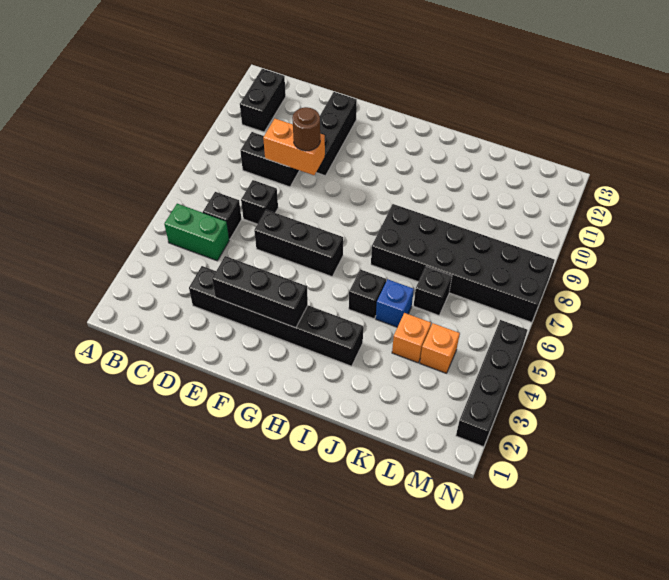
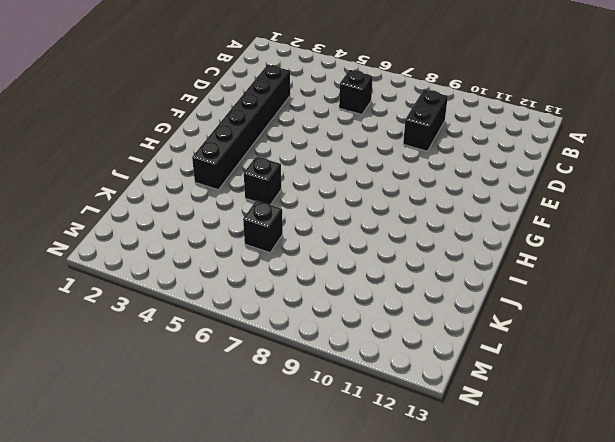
none -> green brick B5:C5 level 1
none -> black brick B11:B12 level 1
none -> black brick D7 level 1

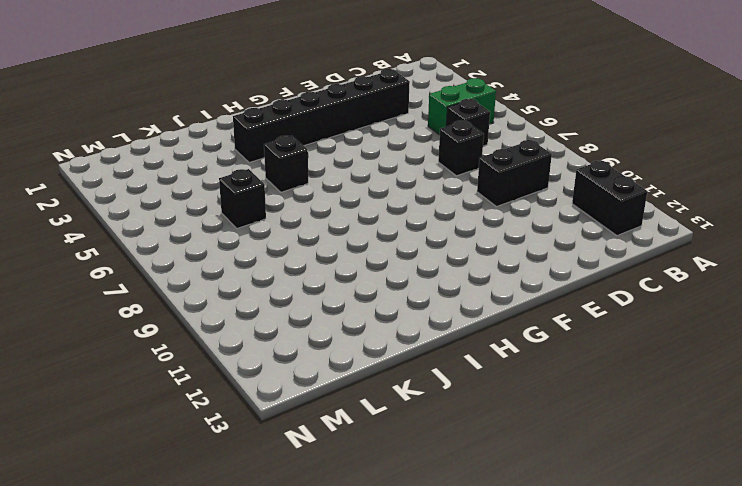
none -> black brick E6:G6 level 1
none -> black brick E10:E12 level 1
none -> black brick I7:N8 level 1

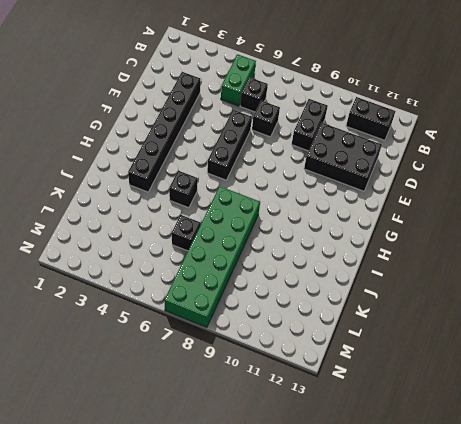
black brick D10:E12 level 1 -> black brick E10:E12 level 1
green brick I7:N8 level 1 -> black brick I7:N8 level 1
none -> blue brick J5 level 1
none -> orange brick K4 level 1
none -> orange brick L4 level 1

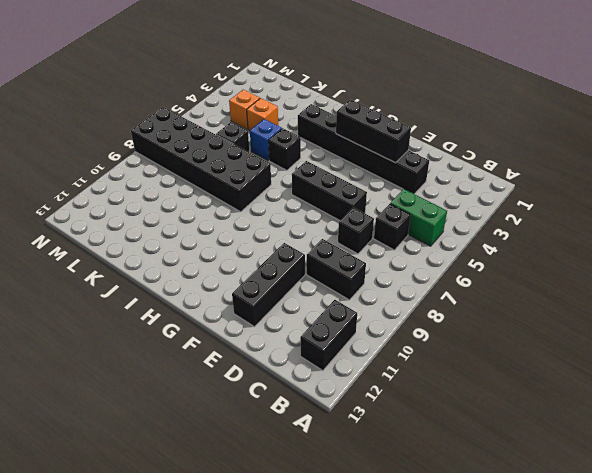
none -> black brick N2:N5 level 1
none -> orange brick D9:E9 level 2
none -> brown round brick E9 level 3

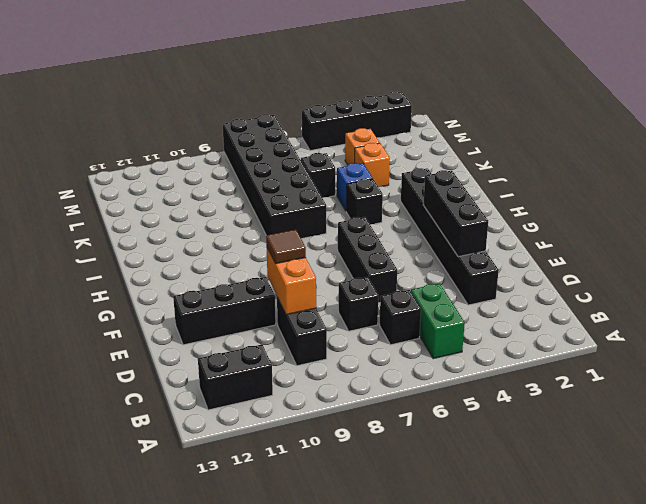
brown tile E9 level 3 -> brown round brick E9 level 3

